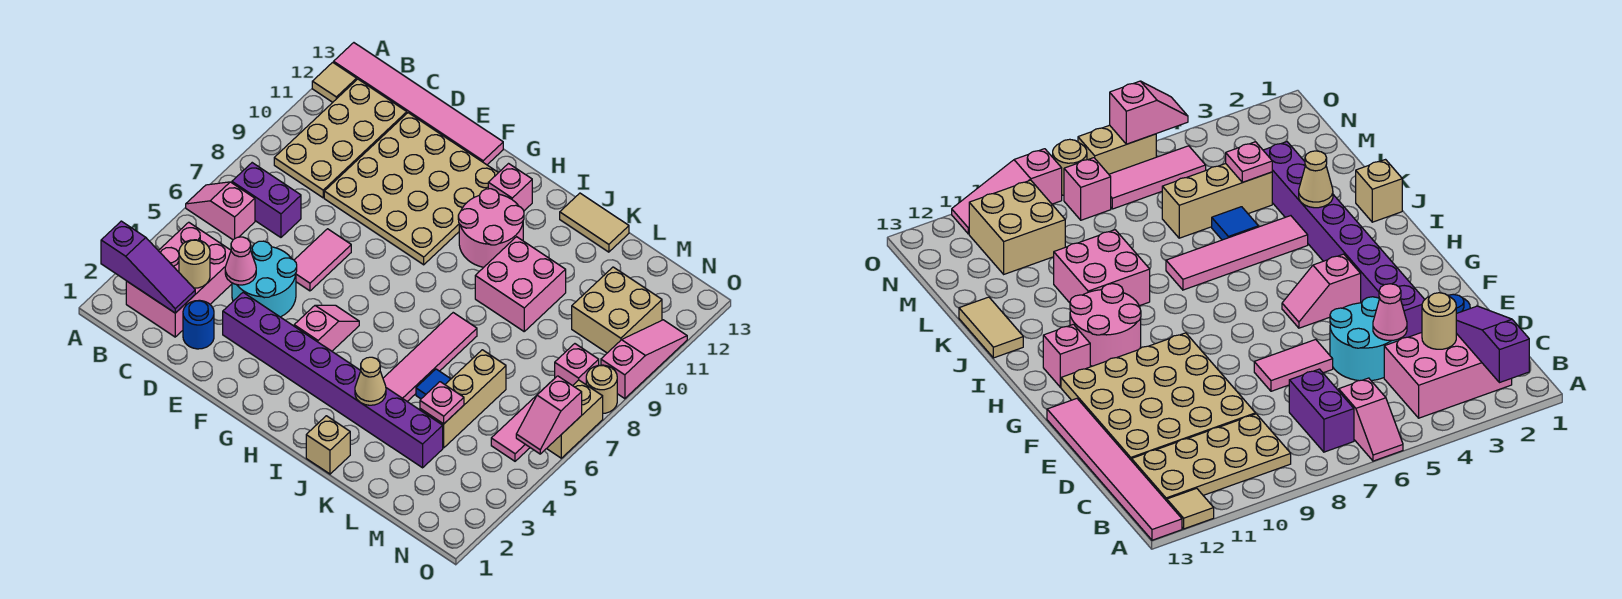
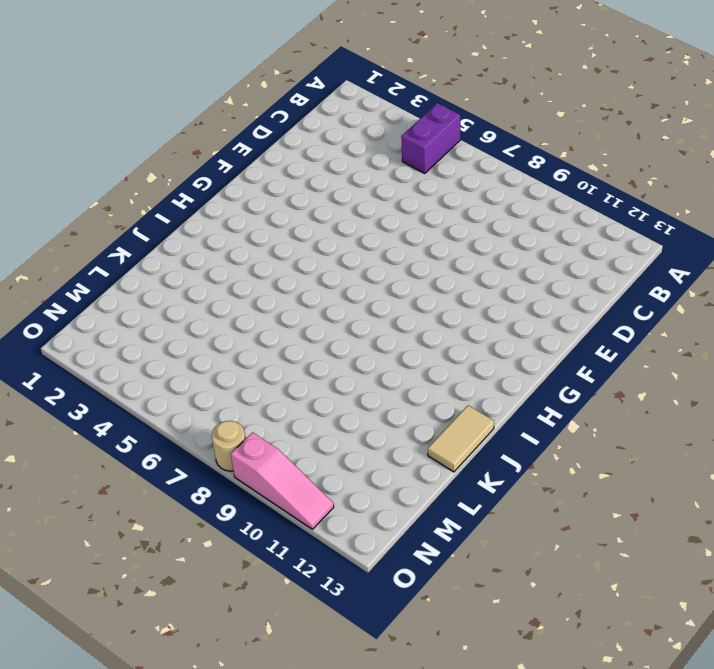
purple brick A5:B5 level 1 -> purple brick B7:C7 level 1
none -> pink slope A6:B6 level 1 top B
none -> tan tile A12 level 1
none -> pink tile A13:F13 level 1
none -> pink brick B2:C4 level 1

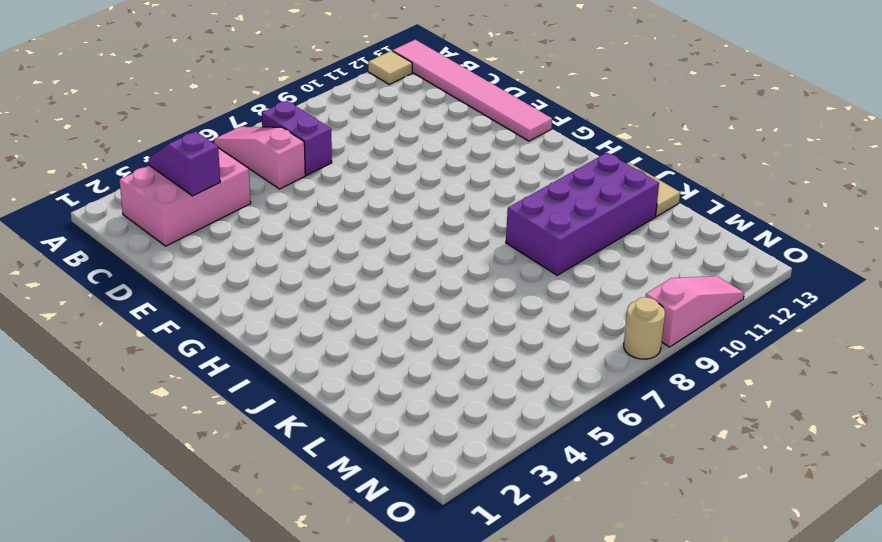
pink slope A6:C6 level 1 top C -> pink slope A6:B6 level 1 top B
purple slope B3:C3 level 2 top C -> tan round brick C3 level 2
purple brick J9:K12 level 1 -> pink brick J9:K10 level 1
none -> tan plate B9:C12 level 1
none -> blue round brick D2 level 1
none -> cyan round brick D4:E5 level 1
none -> tan plate D9:G12 level 1

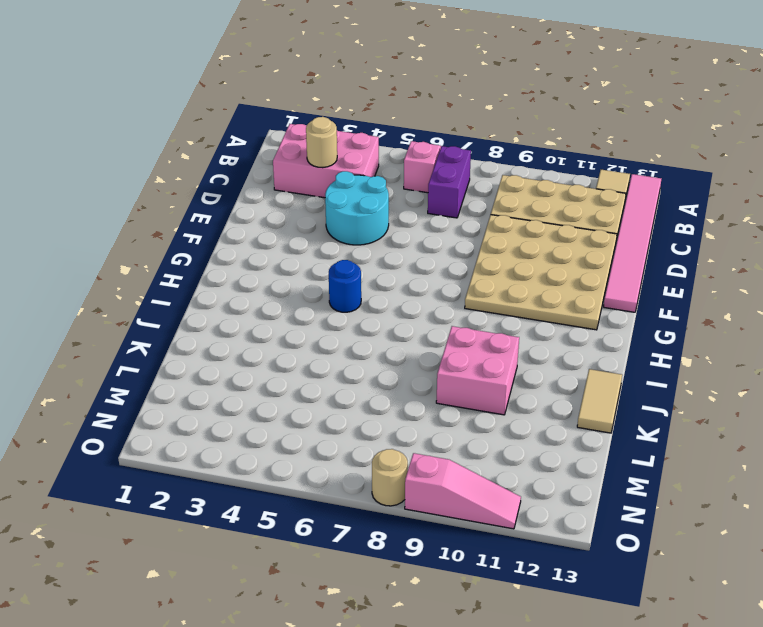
blue round brick H5 level 1 -> blue round brick D2 level 1
none -> purple brick E3:L3 level 1
none -> pink tile E6:E7 level 1
none -> pink slope G4:G5 level 1 top 4
none -> pink round brick H10:I11 level 1

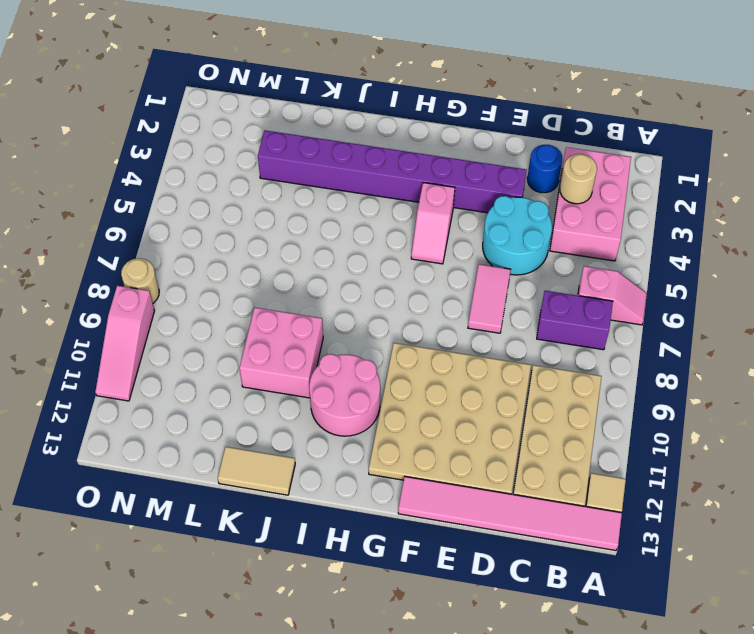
none -> pink brick H12 level 1
none -> tan brick J1 level 1
none -> pink tile J4:J7 level 1
none -> blue tile K5 level 1

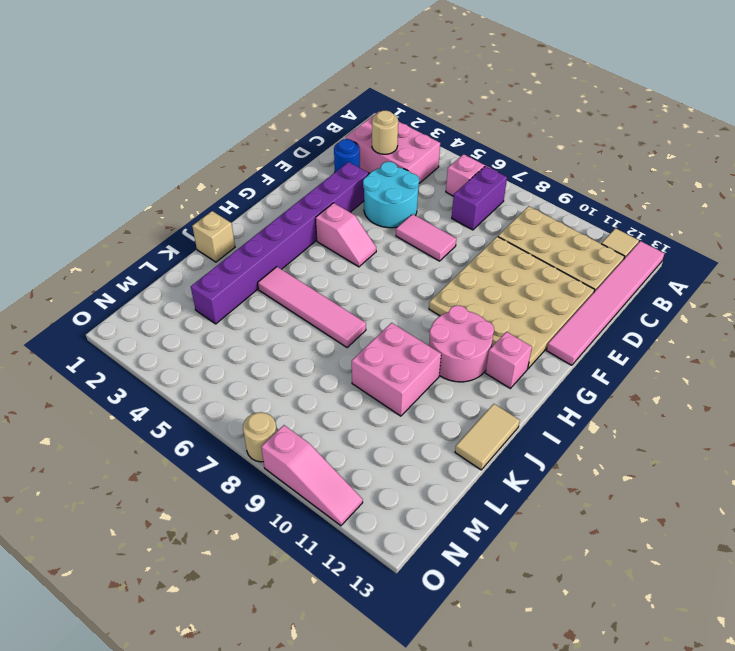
none -> blue tile K5 level 1
none -> tan brick L4:L6 level 1
none -> tan brick M10:N11 level 1
none -> pink tile N5:N7 level 1

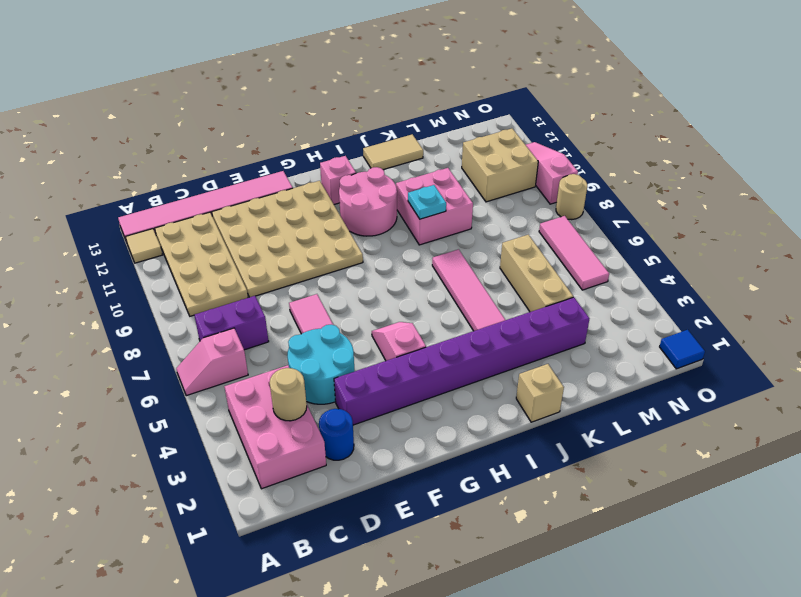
cyan plate J9 level 2 -> none
blue tile O1 level 1 -> blue tile K5 level 1
none -> pink brick N8 level 1
none -> tan brick O6:O7 level 1
none -> purple slope A2:C2 level 2 top A
none -> pink cone D4 level 2

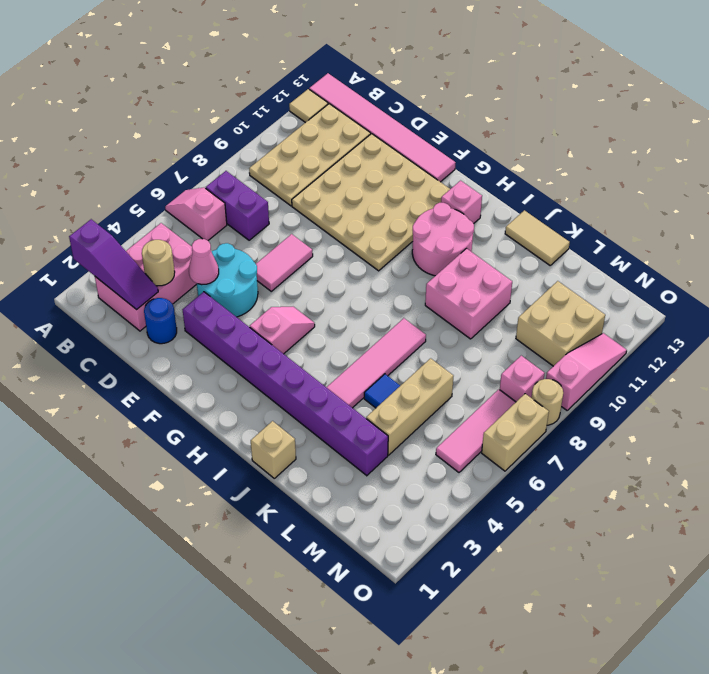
none -> tan cone J3 level 2
none -> pink plate L4 level 2
none -> pink slope O5:O6 level 2 top 6

